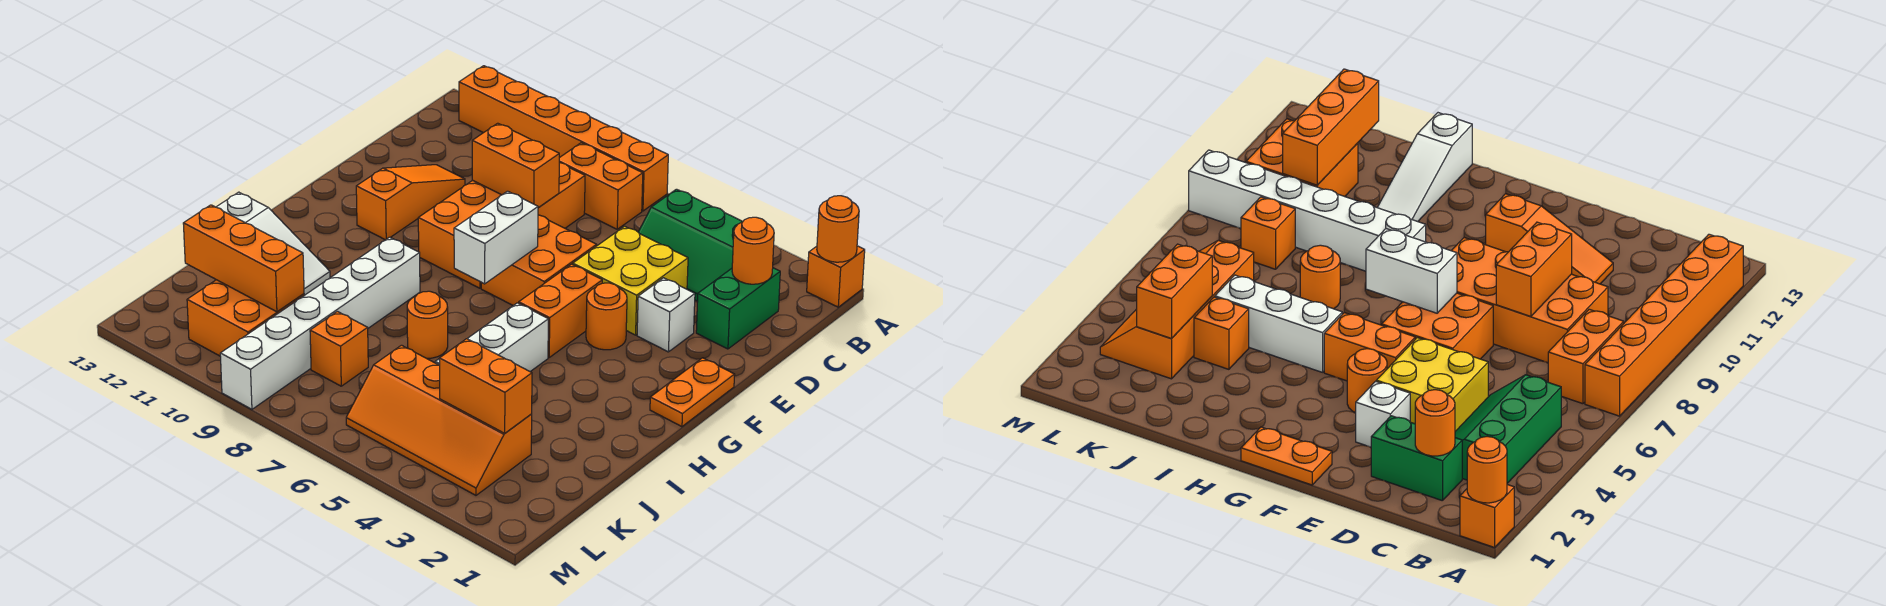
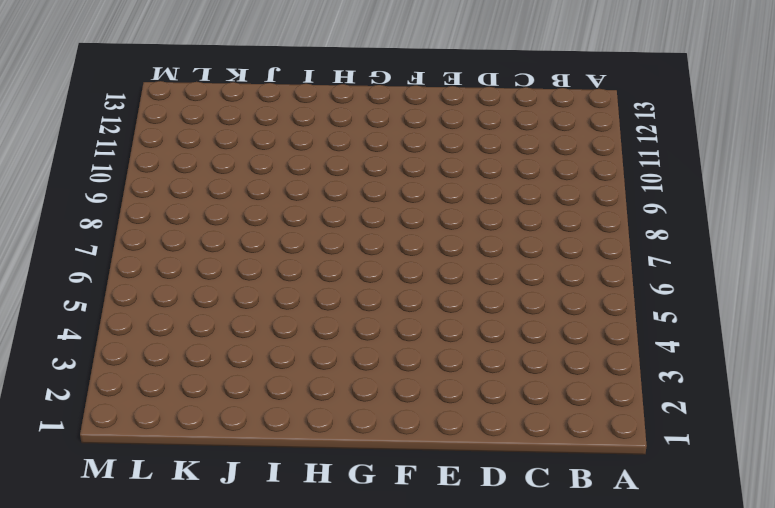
none -> orange brick A1 level 1
none -> orange brick A7:A12 level 1
none -> green slope B3:C5 level 1 top B

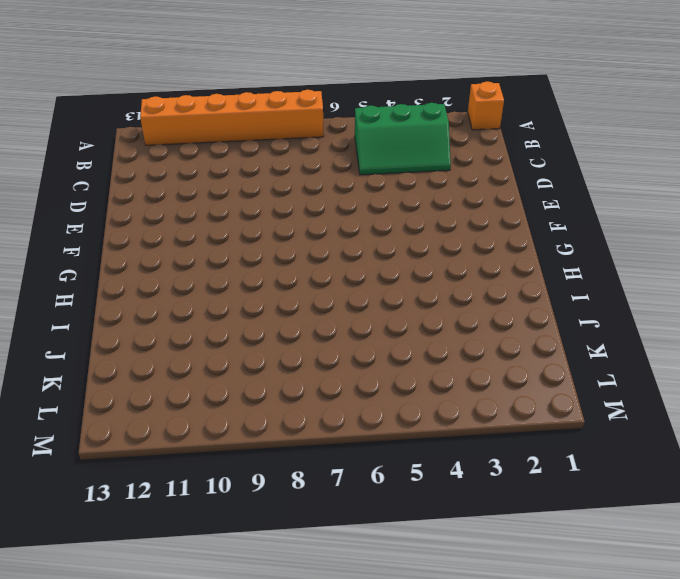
none -> orange brick B7:B8 level 1
none -> green brick C2:D2 level 1
none -> orange brick C8:F9 level 1

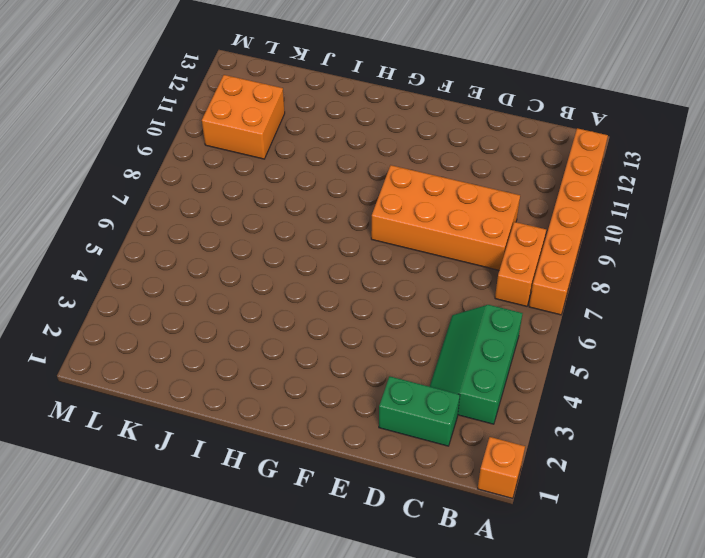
none -> yellow brick D4:E5 level 1
none -> orange slope D11:F11 level 1 top F
none -> white brick E3 level 1

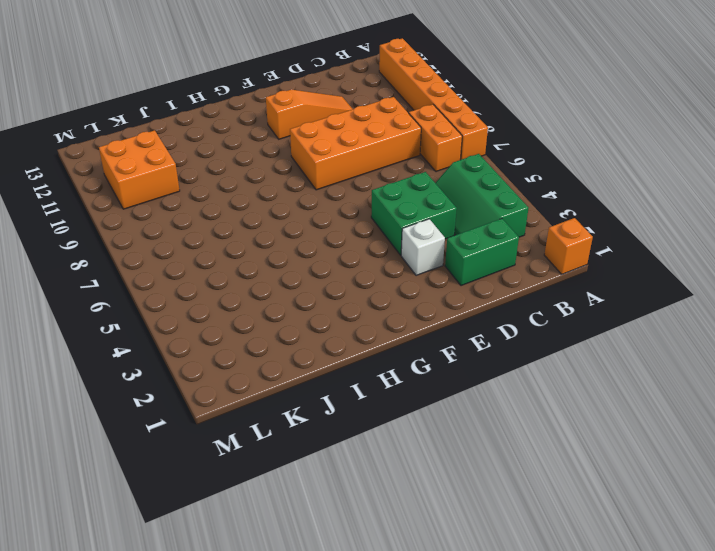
green brick D4:E5 level 1 -> yellow brick D4:E5 level 1
none -> orange brick E6:F7 level 1
none -> orange plate F1:G1 level 1
none -> orange round brick F4 level 1

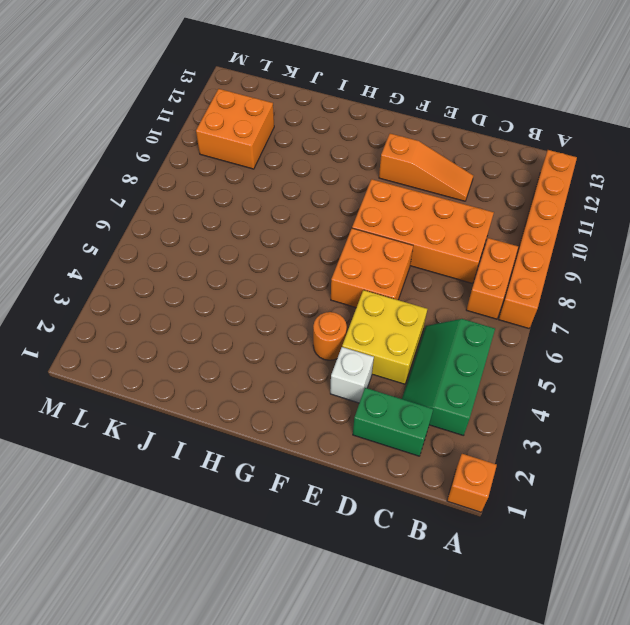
none -> orange plate F1:G1 level 1
none -> orange brick F5:G5 level 1
none -> white brick H5:J5 level 1

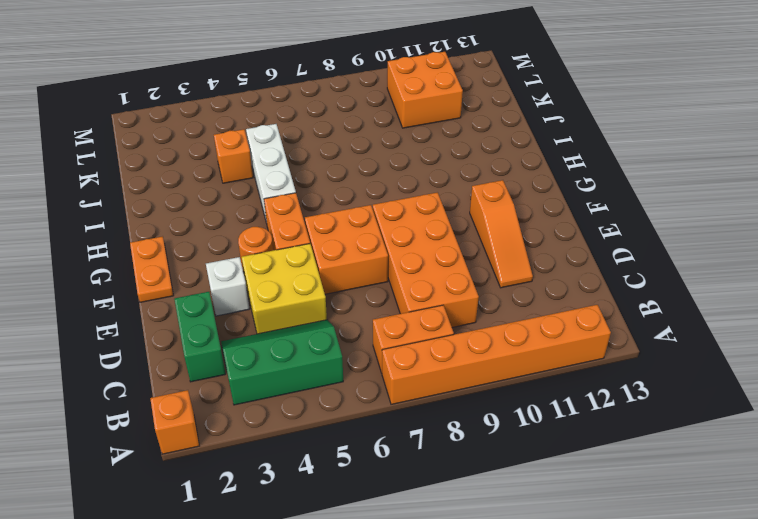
none -> white brick H9:M9 level 1
none -> orange round brick I7 level 1
none -> white slope I11:I13 level 1 top 13

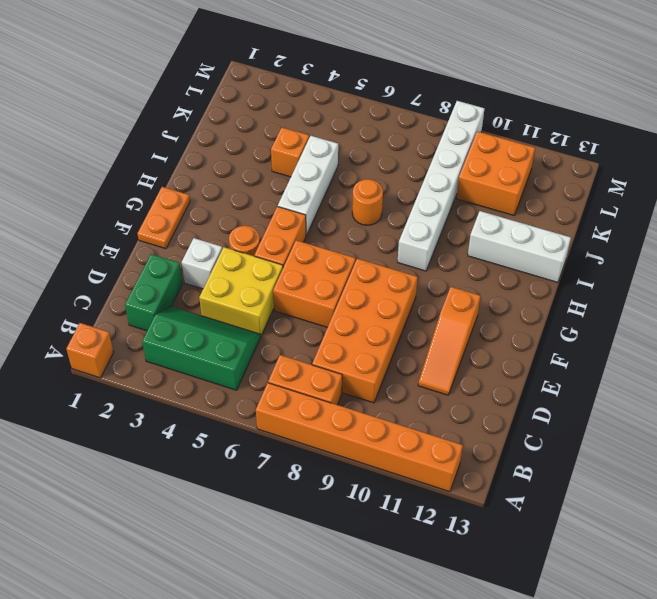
white brick I11:I13 level 1 -> white slope I11:I13 level 1 top 13
none -> orange slope K3:L6 level 1 top K
none -> orange brick K8 level 1
none -> orange round brick A1 level 2

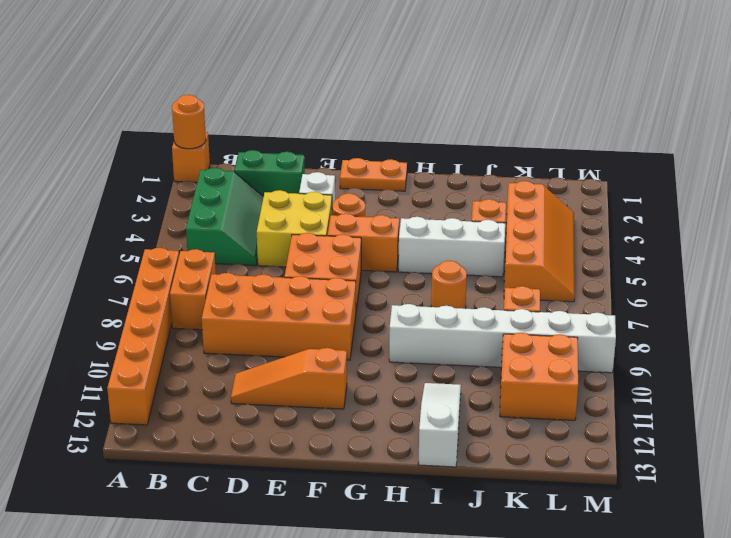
none -> orange round brick C2 level 2
none -> orange brick D8:D9 level 2
none -> white brick F7:G7 level 2

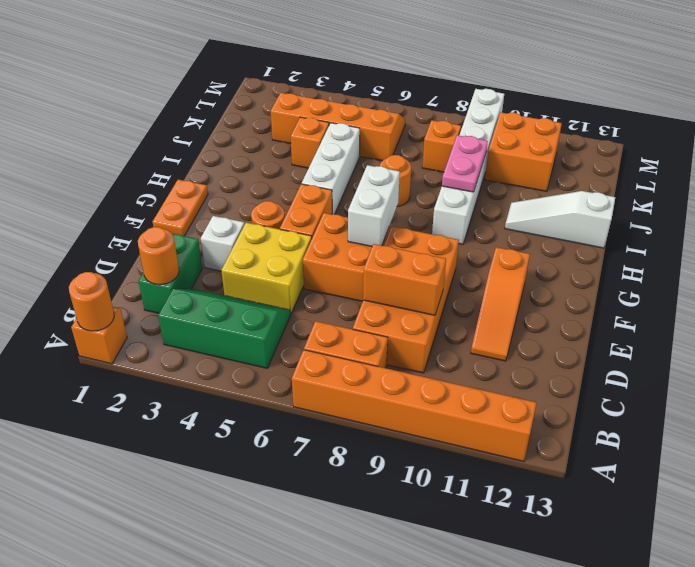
pink plate I9:J9 level 2 -> none
none -> orange brick K3:K4 level 2
none -> orange brick K10:K12 level 2

